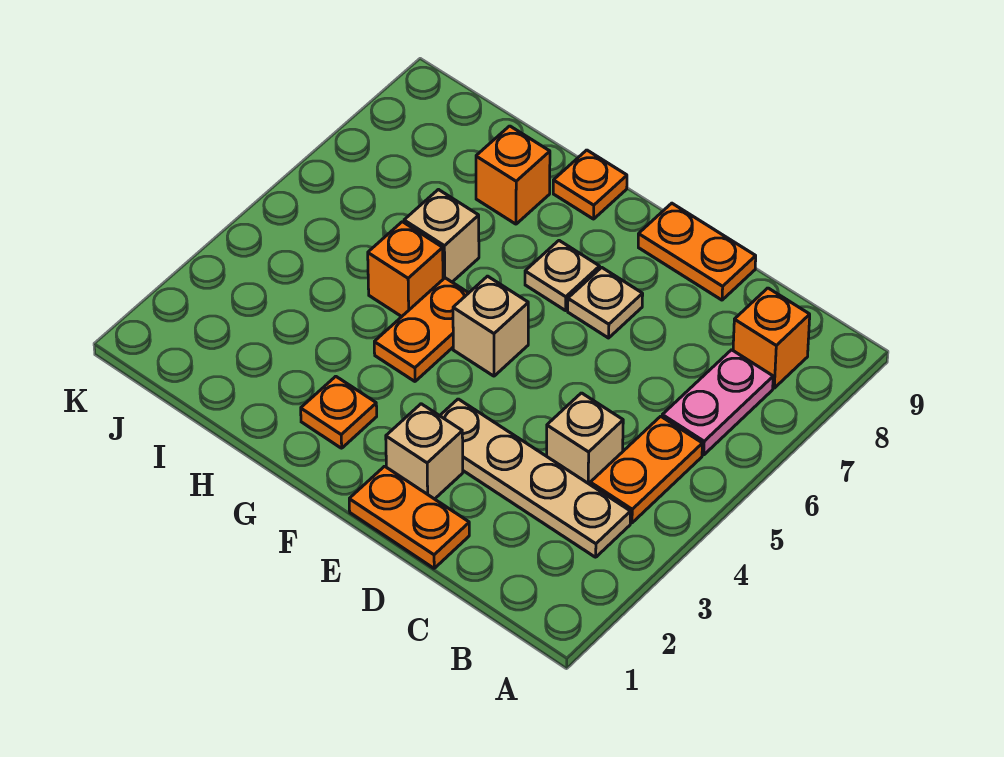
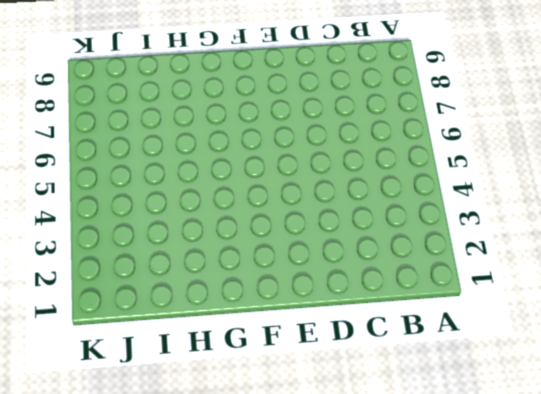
none -> tan plate B3:E3 level 1
none -> orange plate B4:B5 level 1
none -> pink plate B6:B7 level 1

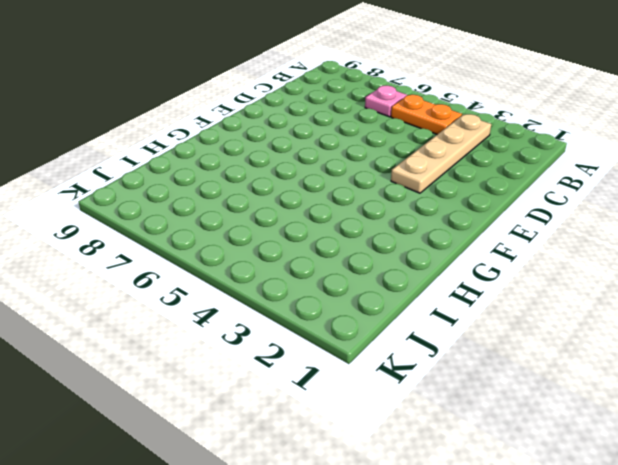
pink plate B6 level 1 -> pink plate B6:B7 level 1
none -> orange brick B8 level 1
none -> tan brick C4 level 1
none -> orange plate D1:E1 level 1

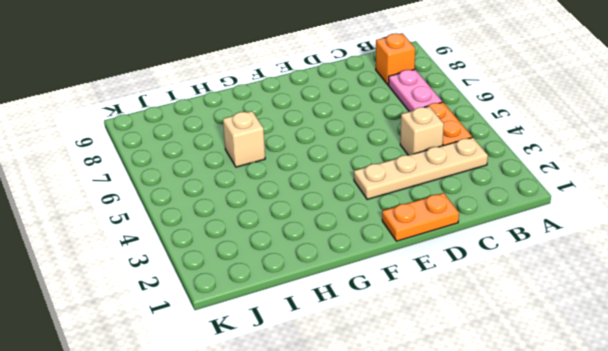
none -> orange plate D9:E9 level 1
none -> tan brick E2 level 1
none -> tan plate E7 level 1

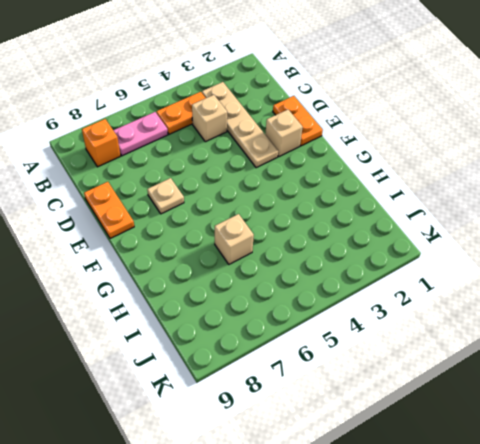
none -> tan brick F5 level 1
none -> tan plate F7 level 1
none -> orange plate G2 level 1

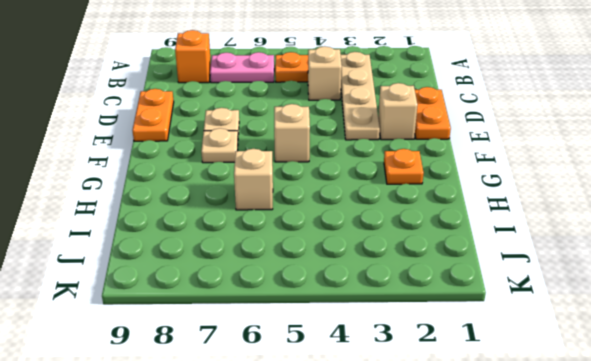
none -> orange plate G4:G5 level 1
none -> orange plate G9 level 1
none -> orange brick H5 level 1

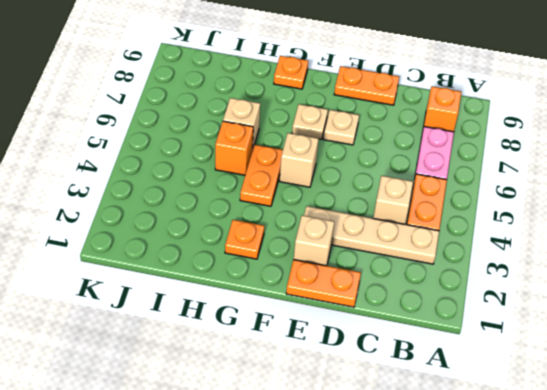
none -> orange brick H8 level 1

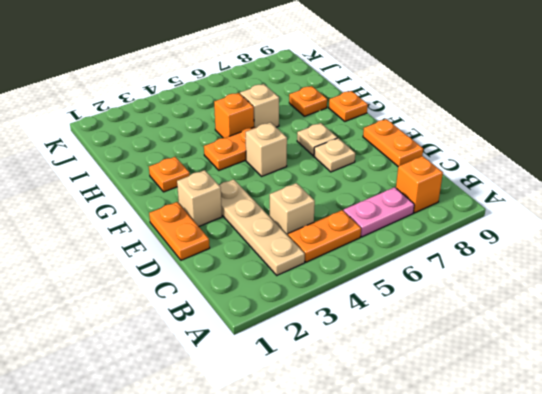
orange plate H8 level 1 -> orange brick H8 level 1

